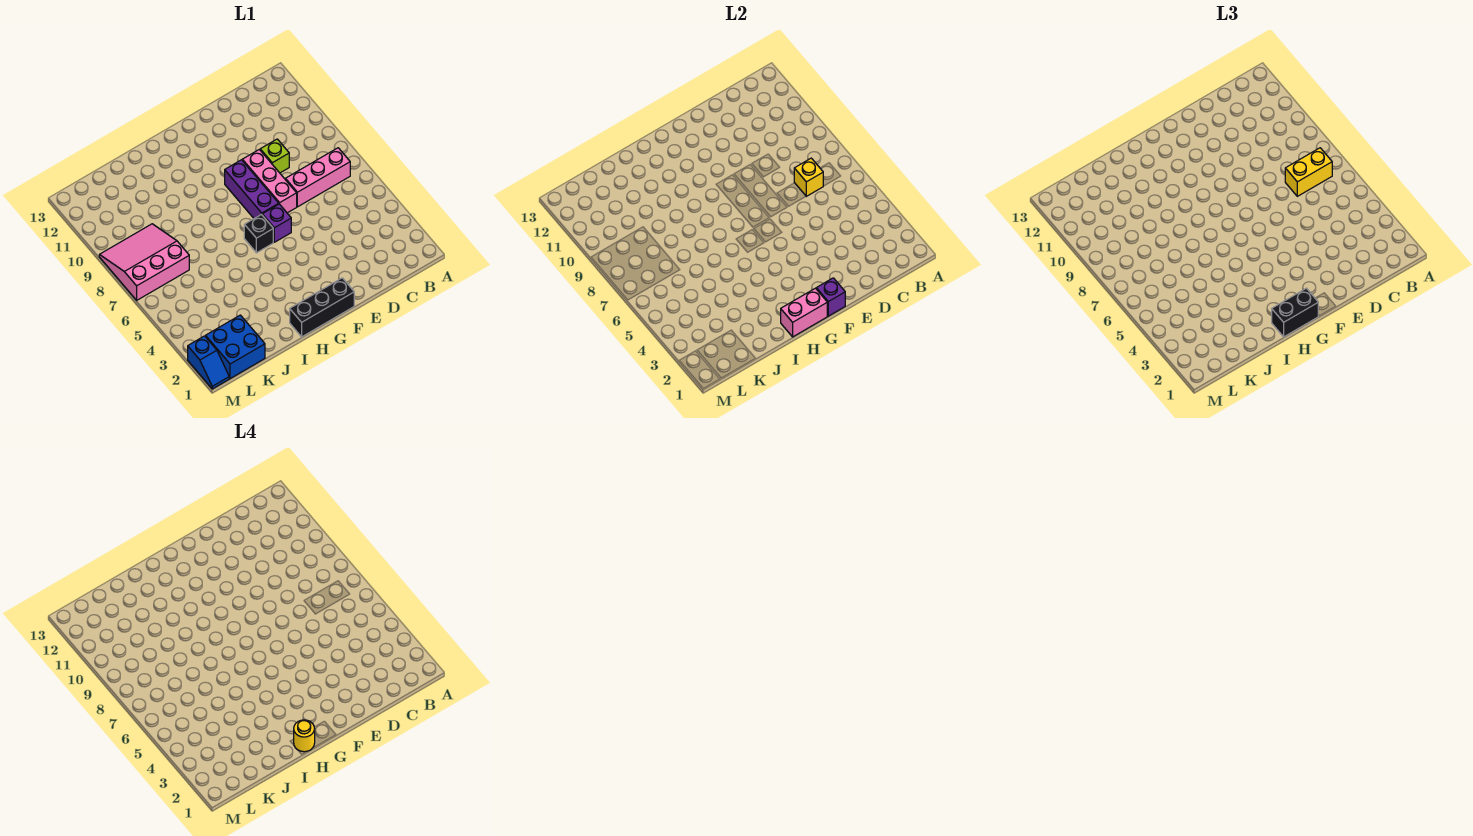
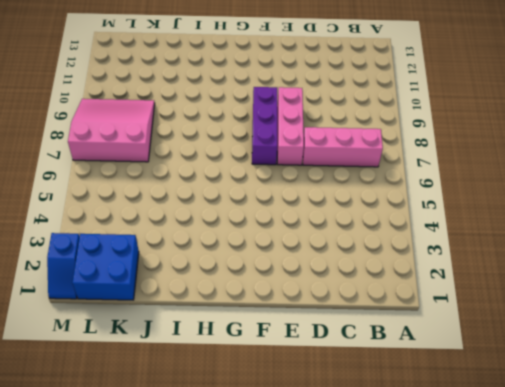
none -> lime brick D9 level 1
none -> black brick F1:H1 level 1
none -> purple brick F6 level 1

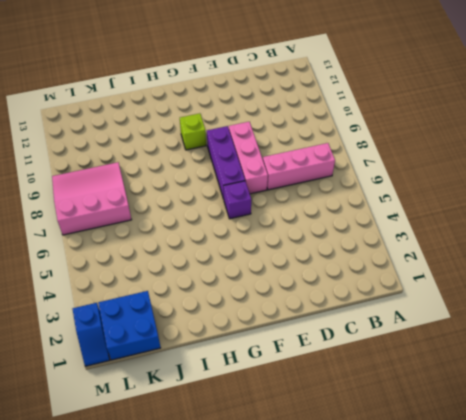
lime brick G10 level 1 -> lime brick D9 level 1
none -> black brick F1:H1 level 1
none -> black brick G6 level 1
none -> yellow brick C7 level 2

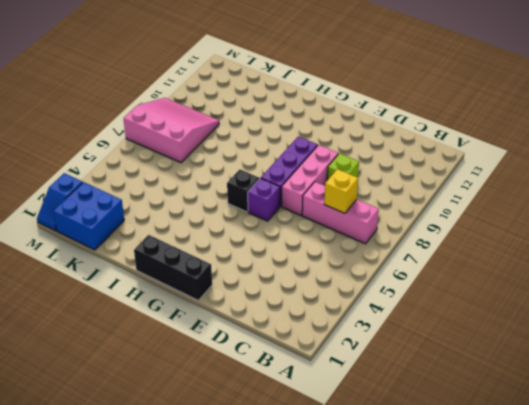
none -> purple brick F1 level 2
none -> pink brick G1:H1 level 2
none -> yellow brick B7:C7 level 3

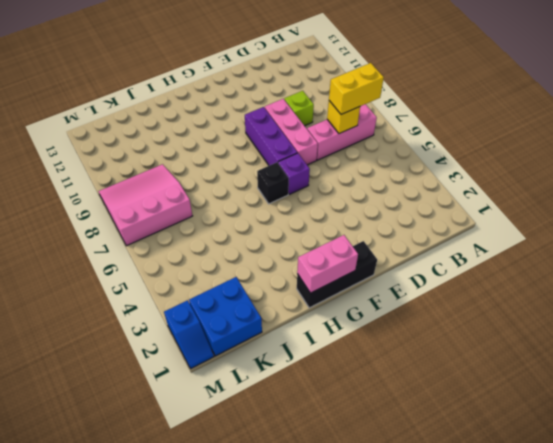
none -> purple brick F1 level 2
none -> black brick G1:H1 level 3
none -> yellow round brick H1 level 4

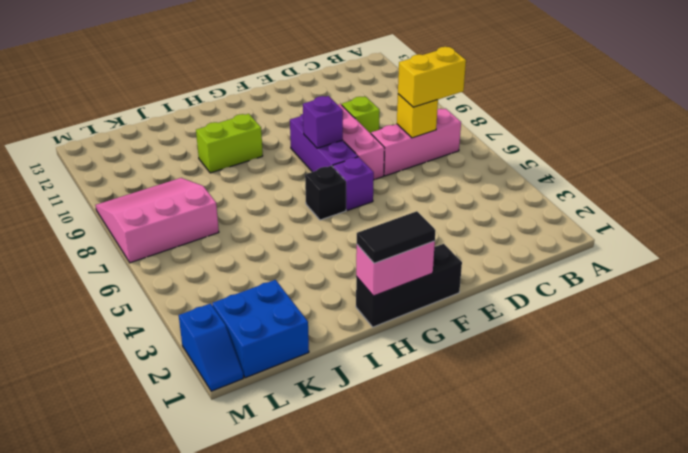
purple brick F8 level 2 -> purple brick F1 level 2
black tile G1:H1 level 3 -> black brick G1:H1 level 3
lime brick H10:I10 level 1 -> none
none -> yellow round brick H1 level 4

